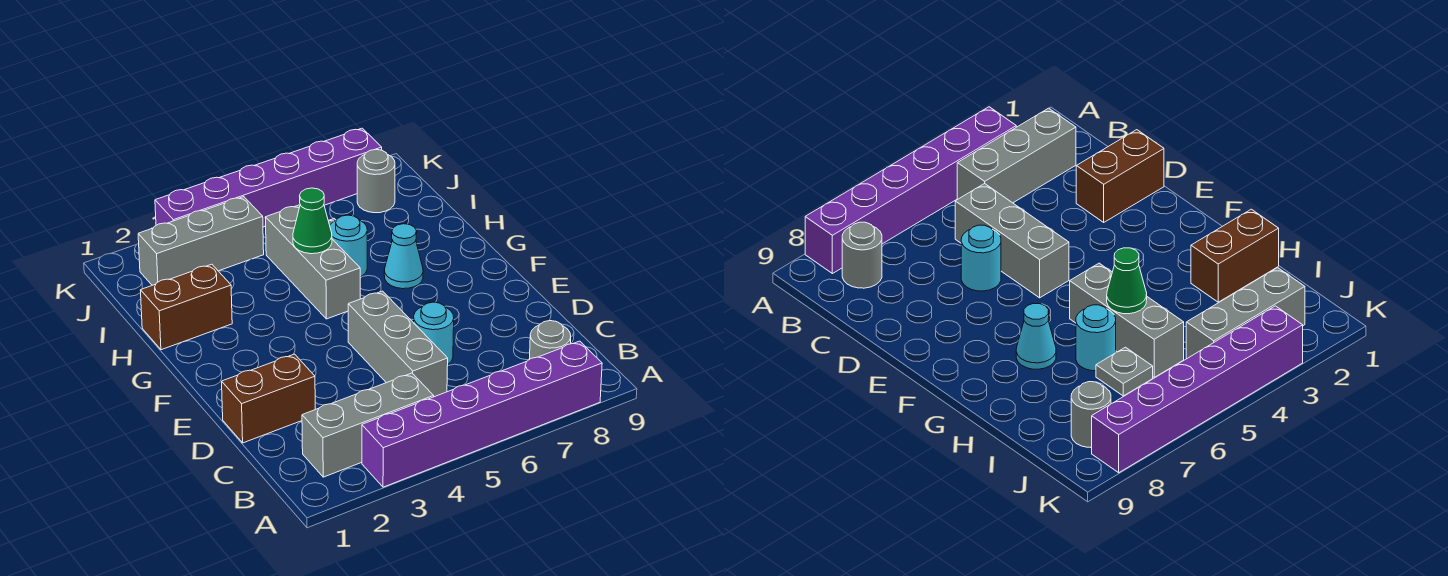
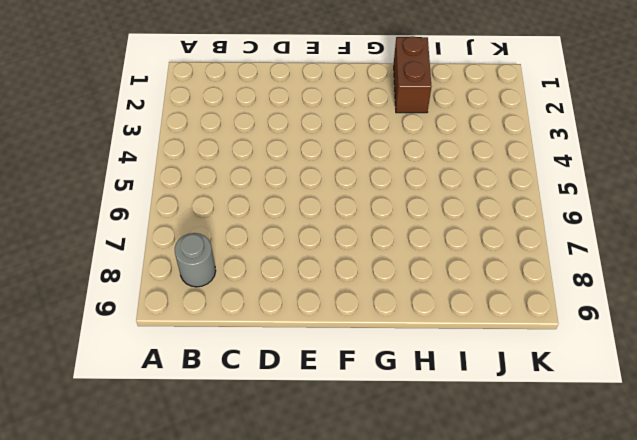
none -> purple brick A3:A8 level 1
none -> grey brick B2:B4 level 1
none -> grey brick C5:E5 level 1

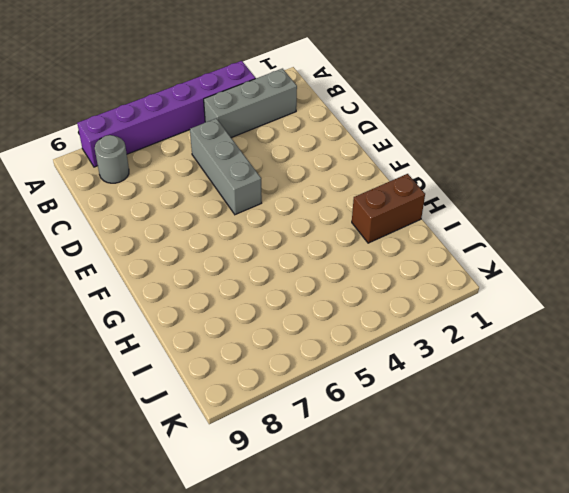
none -> brown brick D1:D2 level 1
none -> cyan round brick D6 level 1
none -> grey brick G5:I5 level 1

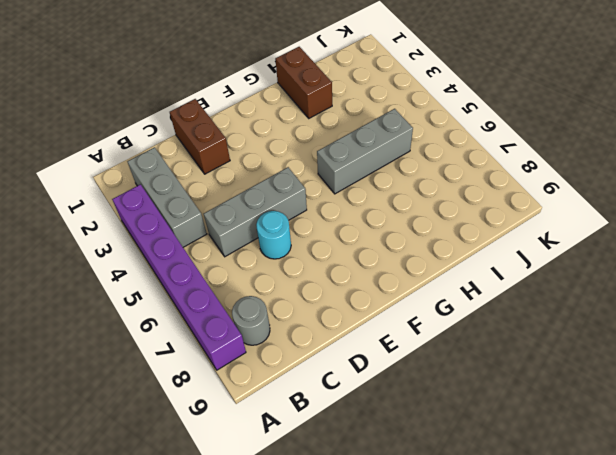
none -> cyan cone G7 level 1
none -> cyan round brick H6 level 1
none -> grey plate I6 level 1

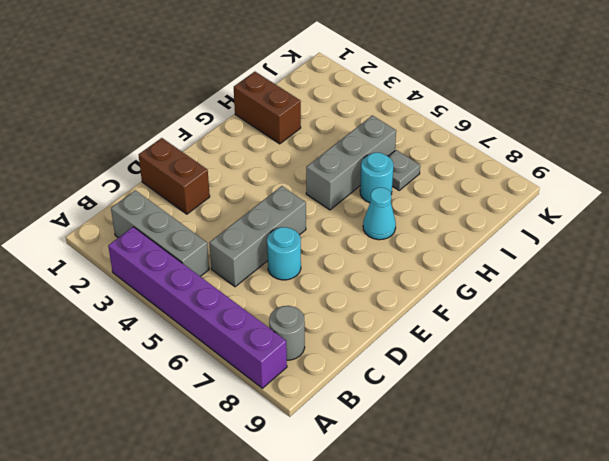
none -> grey brick J2:J4 level 1
none -> grey round brick J8 level 1
none -> purple brick K3:K8 level 1

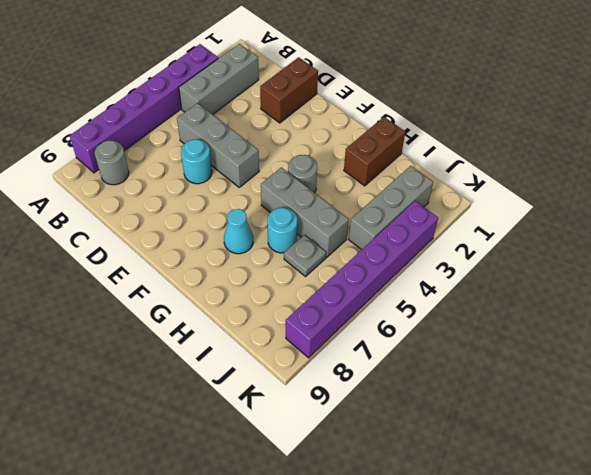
grey round brick G4 level 1 -> grey round brick J8 level 1
none -> green cone H5 level 2

